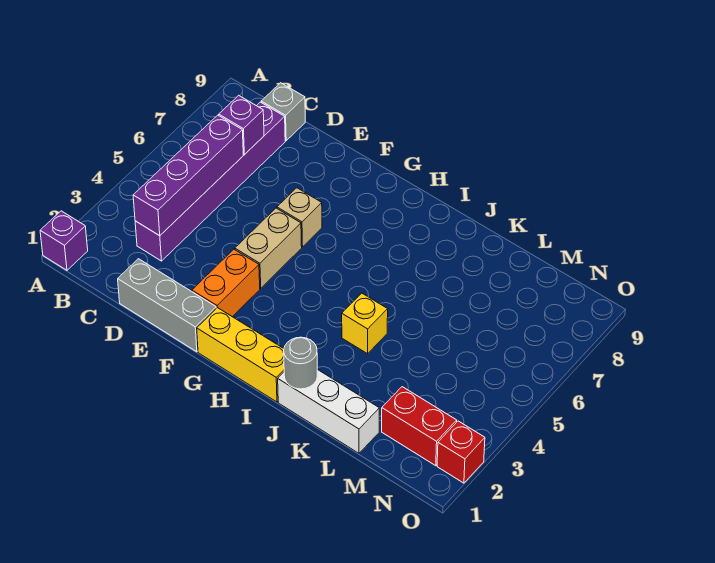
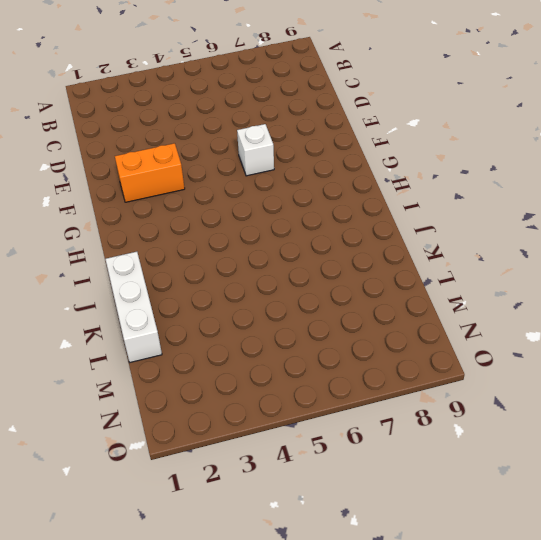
white brick F6 level 1 -> tan brick F6 level 1
none -> purple brick A1 level 1
none -> purple brick C3:C8 level 1
none -> grey brick C9 level 1

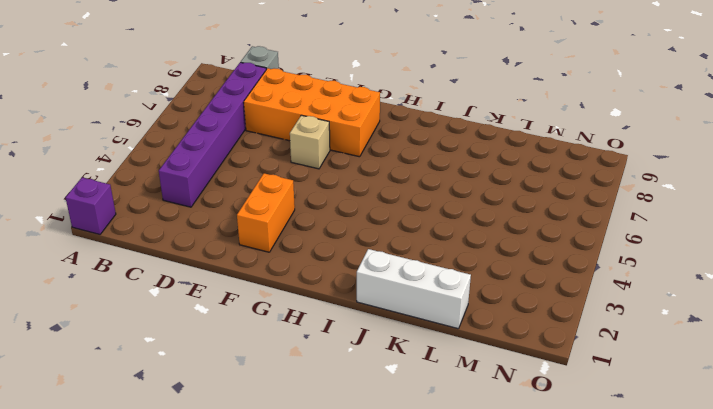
orange brick D7:G8 level 1 -> none
none -> grey brick D1:F1 level 1
none -> tan brick F4:F5 level 1
none -> yellow brick G1:I1 level 1

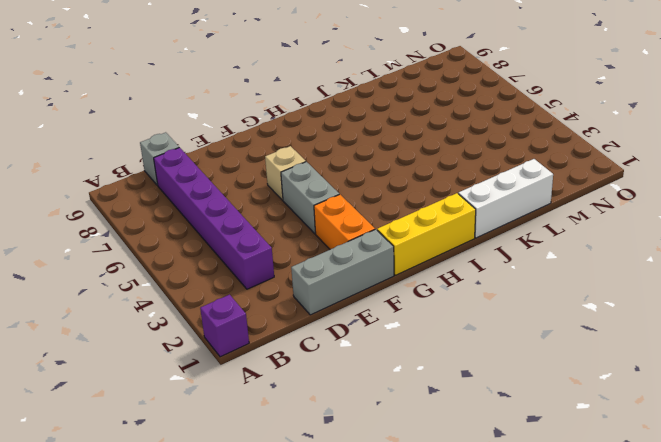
grey brick F4:F5 level 1 -> tan brick F4:F5 level 1
none -> yellow brick J4 level 1
none -> red brick M2:N2 level 1
none -> red brick O2 level 1

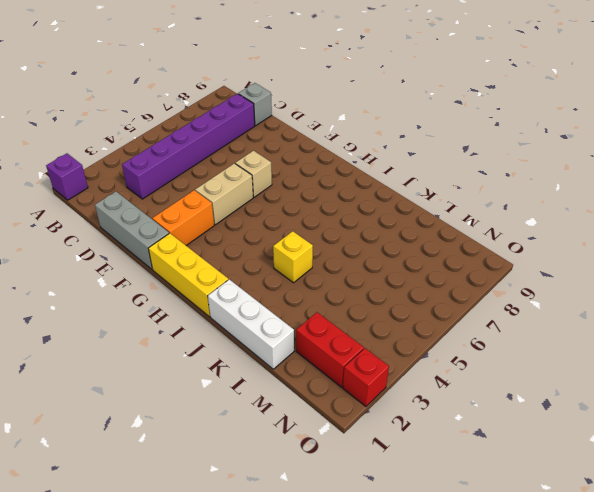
none -> purple brick C3:C6 level 2
none -> purple brick C7 level 2
none -> grey round brick J1 level 2

